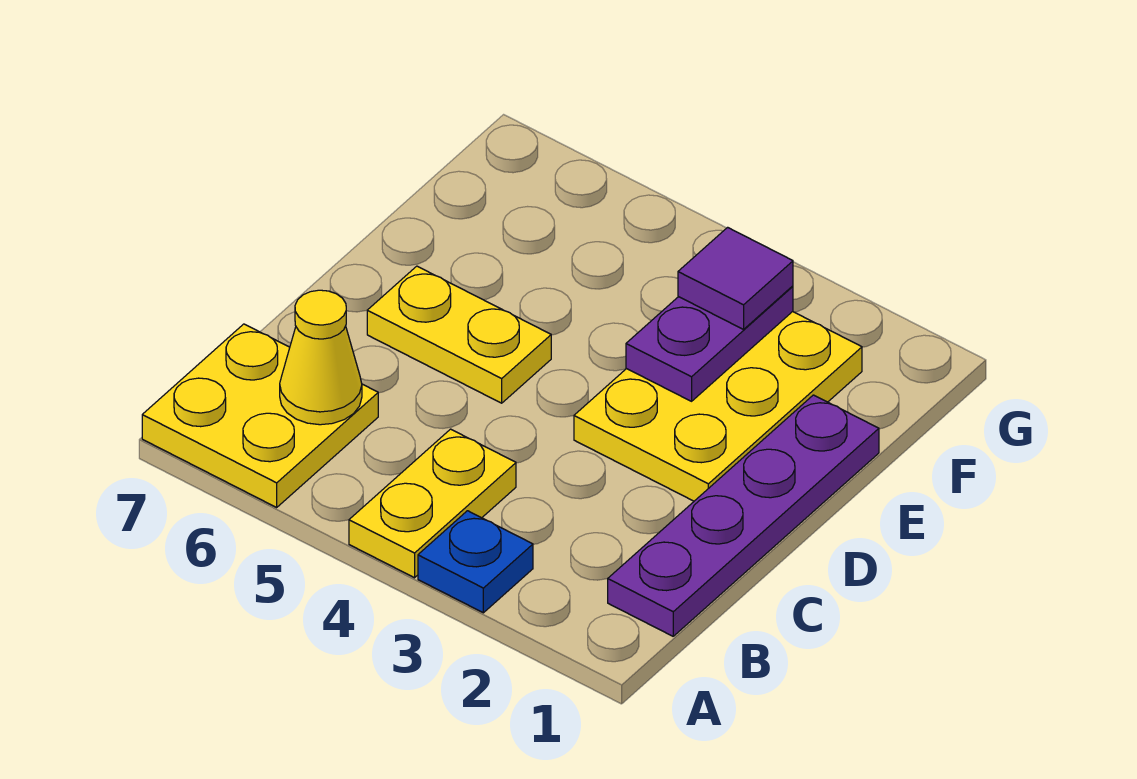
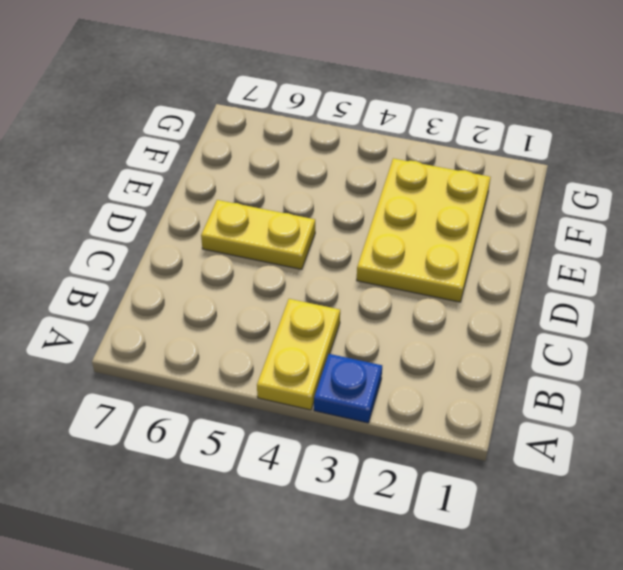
none -> yellow plate A6:B7 level 1
none -> purple plate B1:E1 level 1

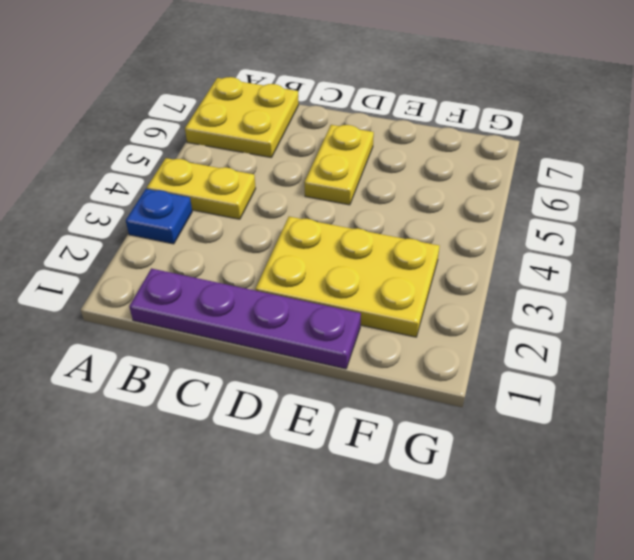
none -> yellow cone B6 level 2
none -> purple plate E3:F3 level 2

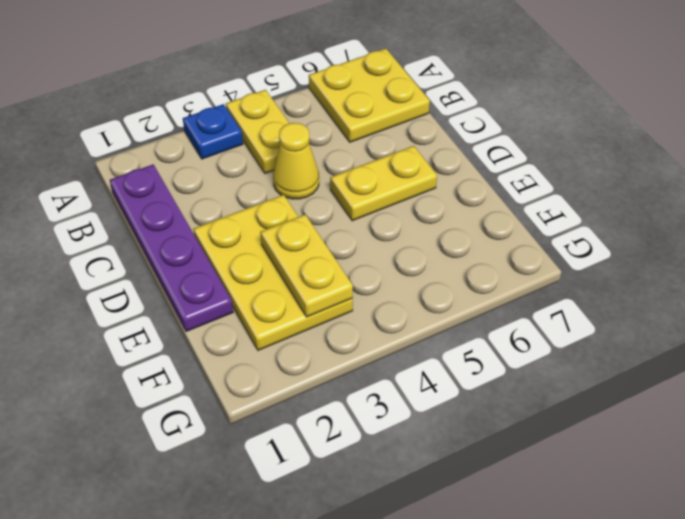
yellow cone C4 level 1 -> yellow cone B6 level 2
yellow plate E3:F3 level 2 -> purple plate E3:F3 level 2
none -> purple tile F3 level 3

